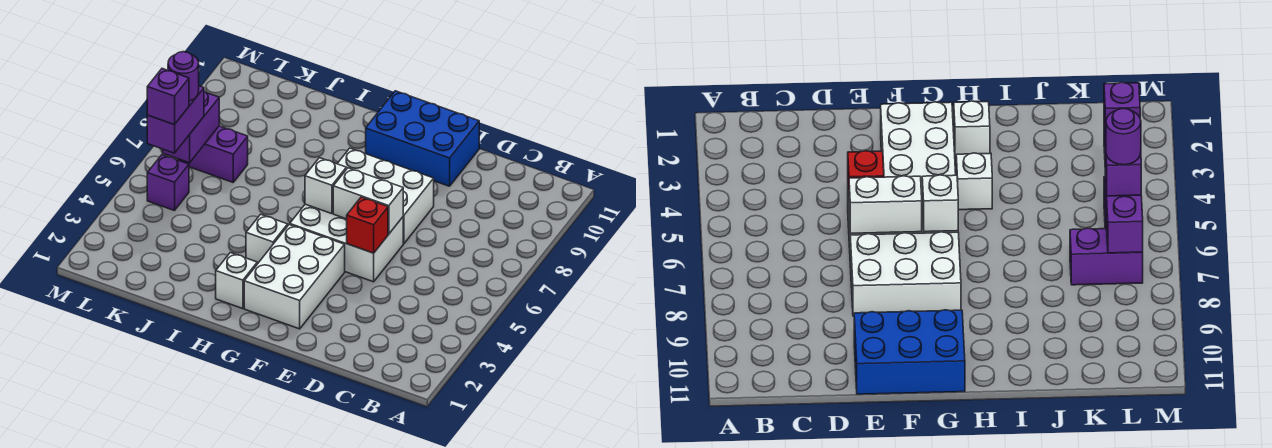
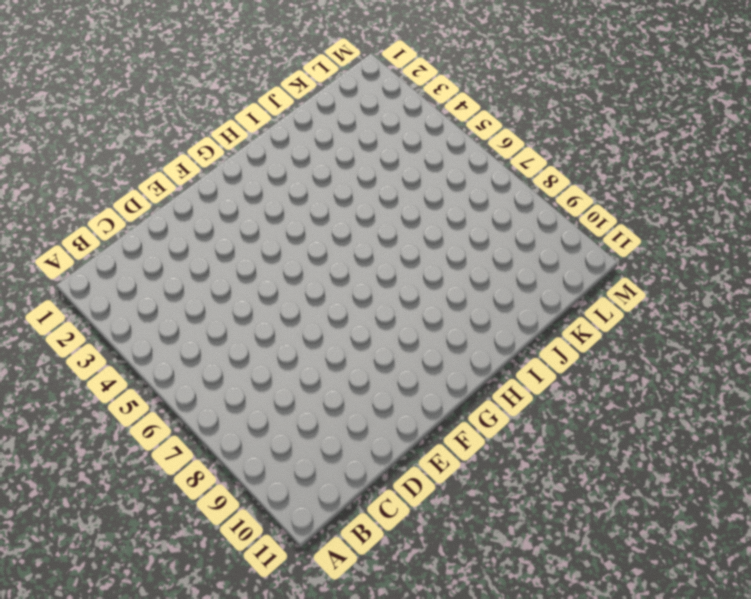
none -> white brick E5:G6 level 1
none -> white brick E7:G8 level 1
none -> blue brick E10:G11 level 1

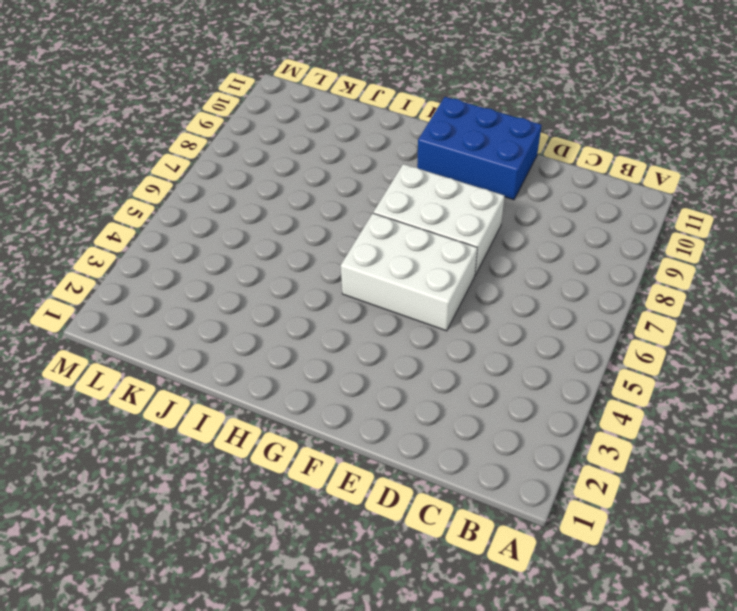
none -> white brick F2:G4 level 1
none -> white brick H2 level 1
none -> white brick H4 level 1

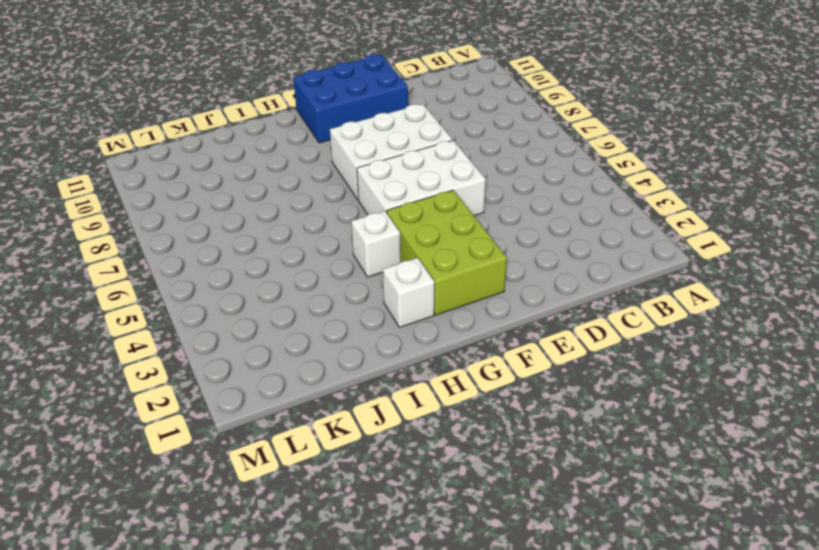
lime brick F2:G4 level 1 -> white brick F2:G4 level 1
none -> purple brick K7:L7 level 1
none -> purple brick L5 level 1
none -> red brick E5 level 2

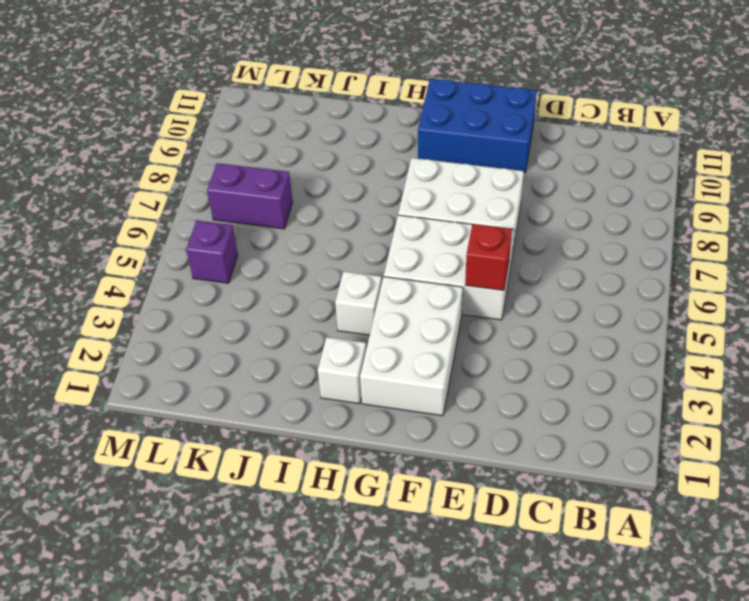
none -> white brick E6:F6 level 2
none -> white brick G6 level 2
none -> purple brick L6:L7 level 2

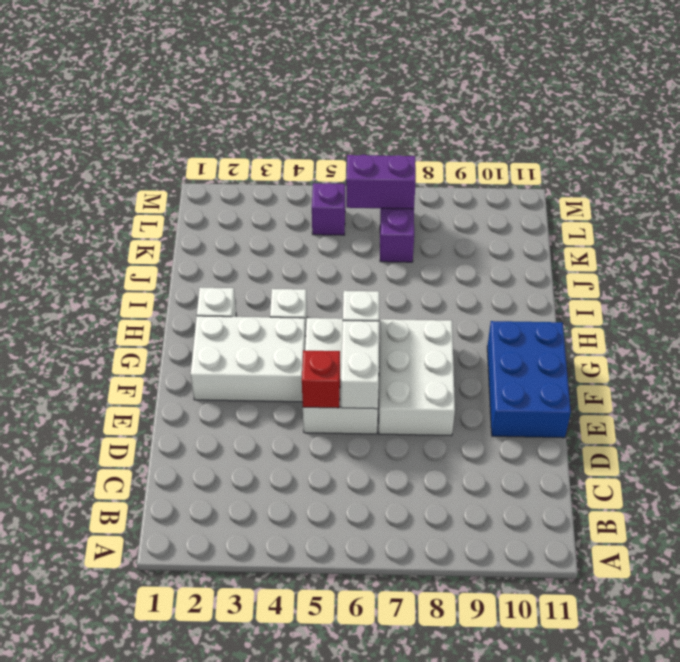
none -> purple brick L5:L6 level 3
none -> purple brick L5 level 4
none -> purple round brick L6 level 4

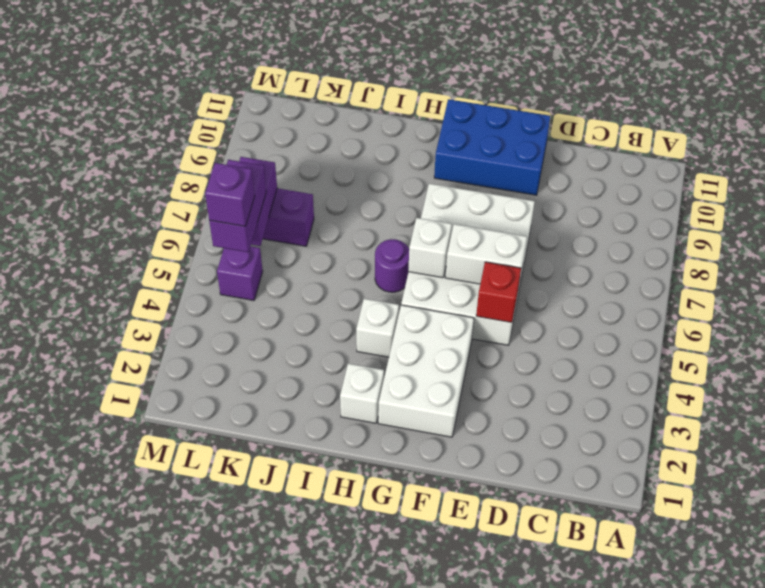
purple round brick H6 level 1 -> purple round brick L6 level 4

